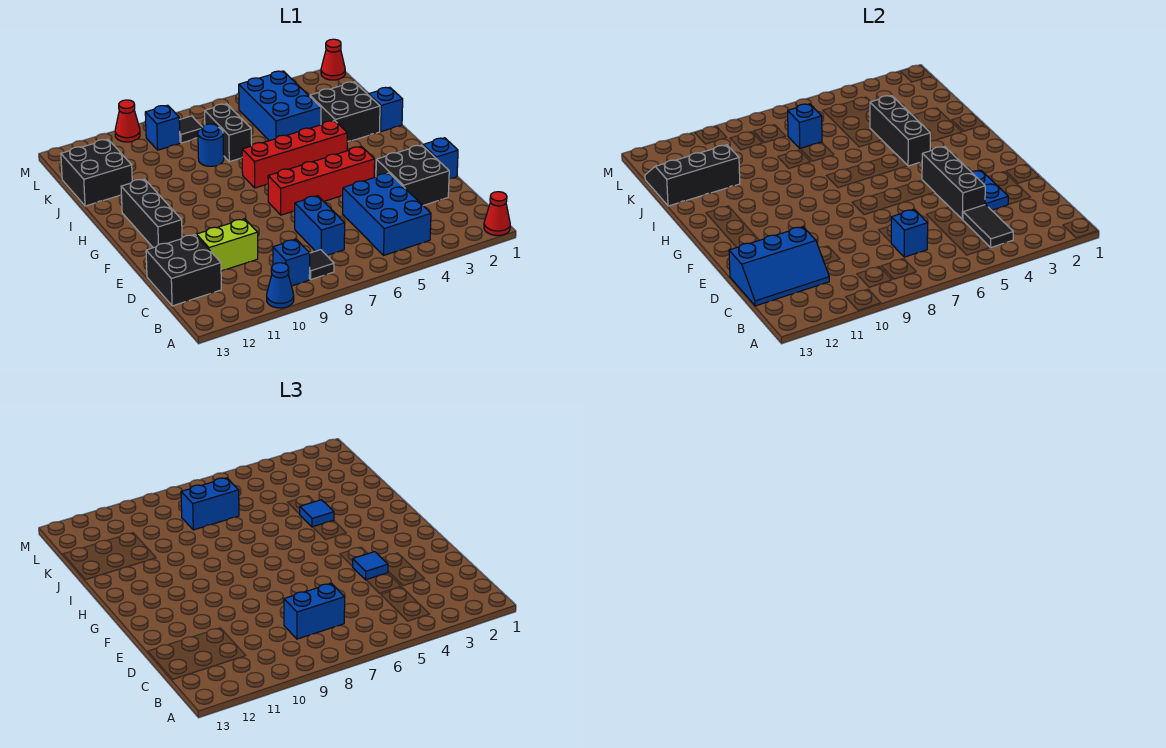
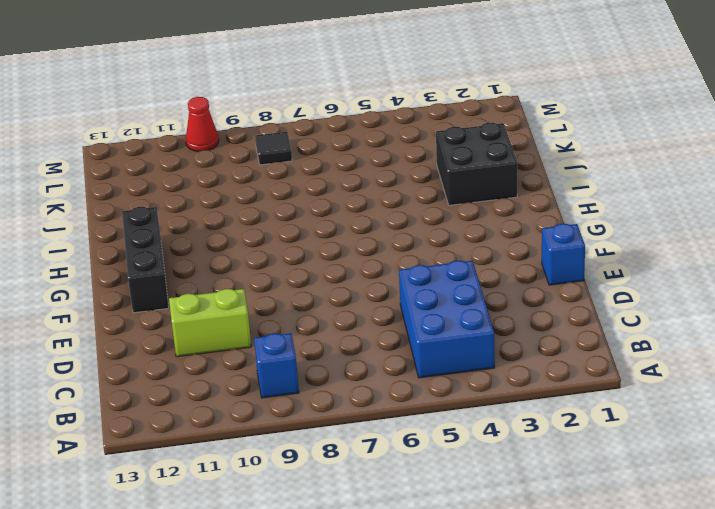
none -> red cone A1 level 1
none -> blue cone A10 level 1
none -> black tile B8 level 1
none -> blue brick C7:D7 level 1

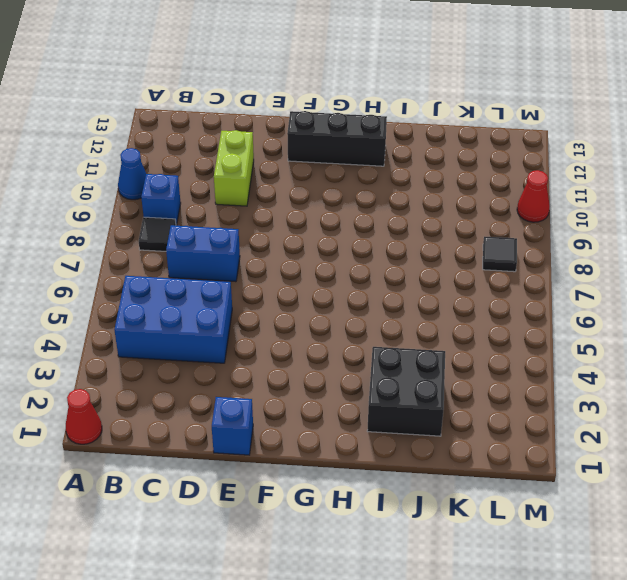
none -> black brick C12:D13 level 1
none -> black brick D2:E3 level 1
none -> red brick F4:F7 level 1
none -> red brick H4:H7 level 1

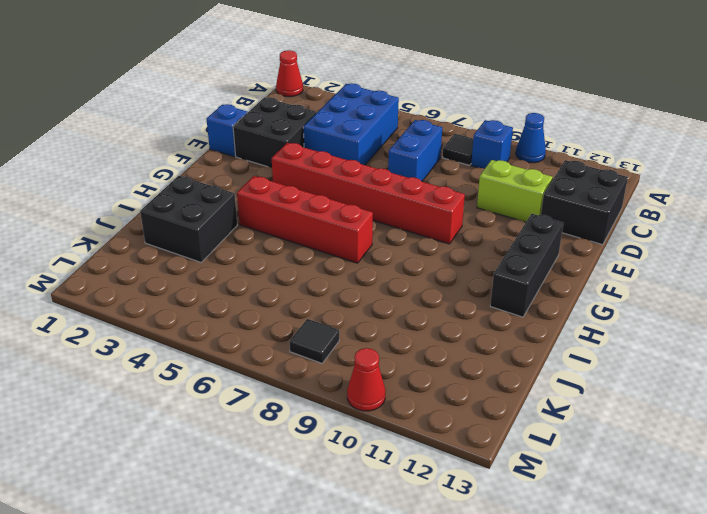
red brick F4:F9 level 1 -> red brick F4:F7 level 1
none -> blue brick I1 level 1
none -> blue brick J4:L5 level 1
none -> black brick J7:K7 level 1
none -> blue round brick J8 level 1

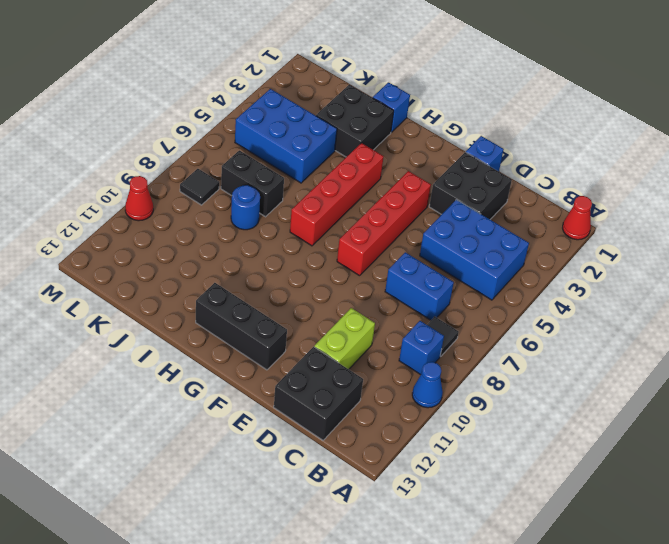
none -> black brick J12:K13 level 1
none -> blue brick L9 level 1
none -> red cone M1 level 1
none -> black tile B4:C4 level 2

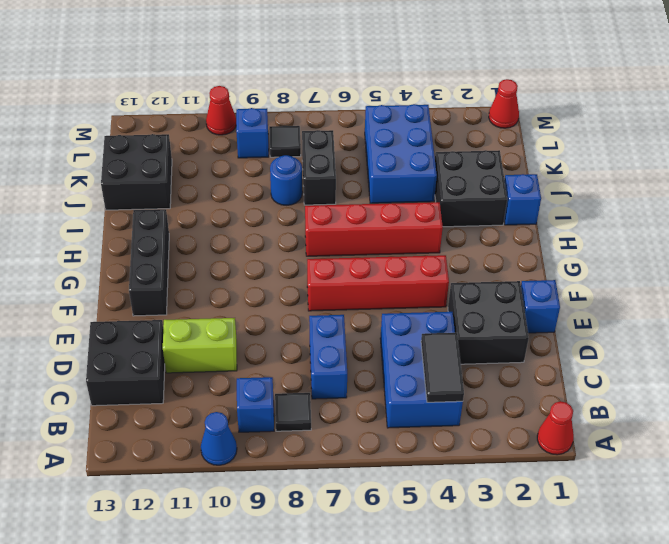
none -> blue brick C7 level 2
none -> blue slope C11:D13 level 2 top D
none -> blue plate D3:E3 level 2
none -> black brick D4:F4 level 2

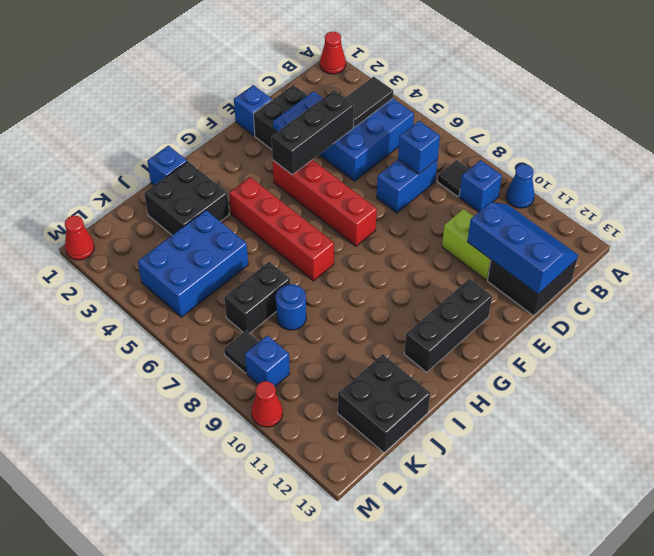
none -> black brick H4:J4 level 2
none -> black slope J11:K13 level 2 top J
none -> blue brick K7 level 2
none -> blue brick C7:C8 level 3

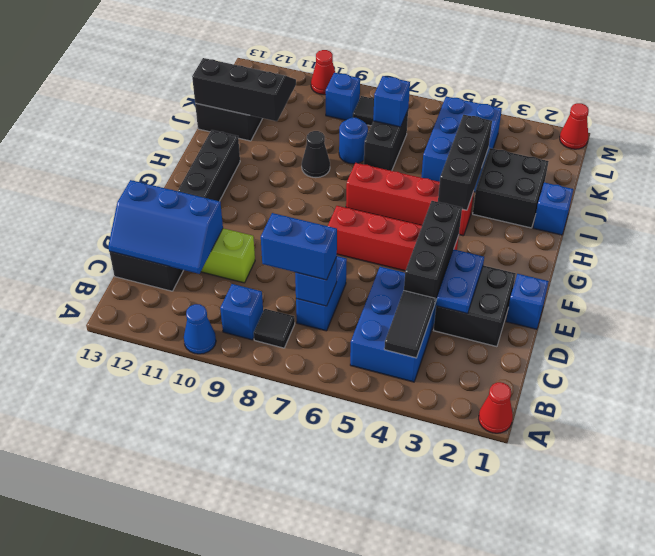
black cone I9 level 1 -> none
none -> blue tile E4 level 3
none -> blue tile I4 level 3
none -> blue brick K7:K8 level 3

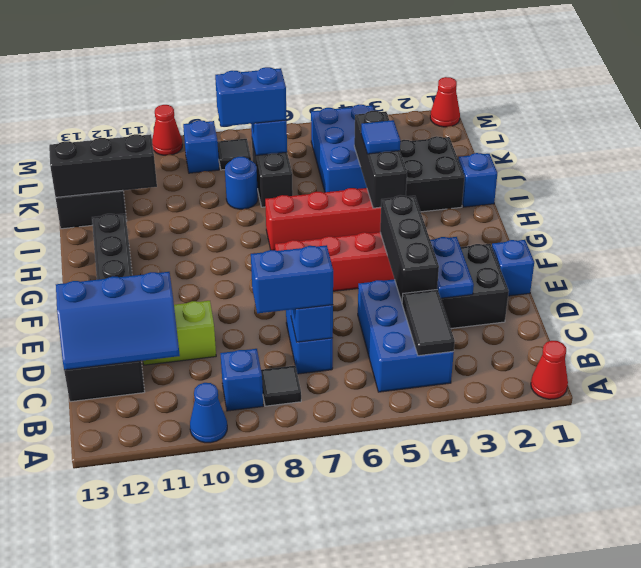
none -> blue tile E4 level 3

